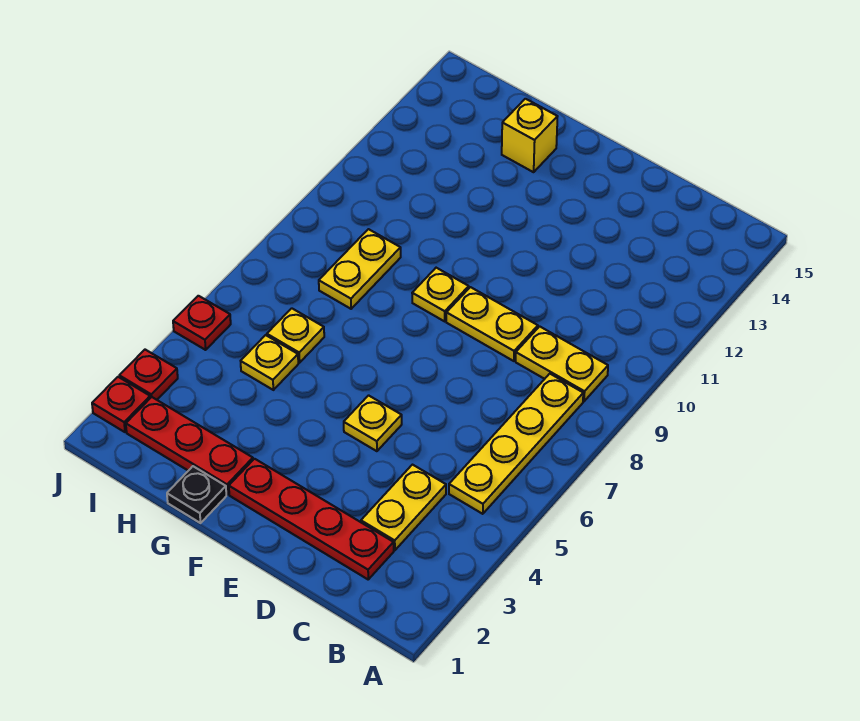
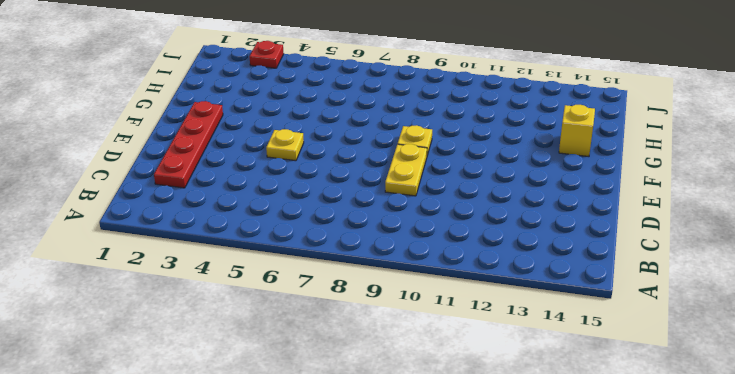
none -> yellow plate B5:B8 level 1
none -> yellow plate B9:C9 level 1
none -> yellow plate C3:C4 level 1

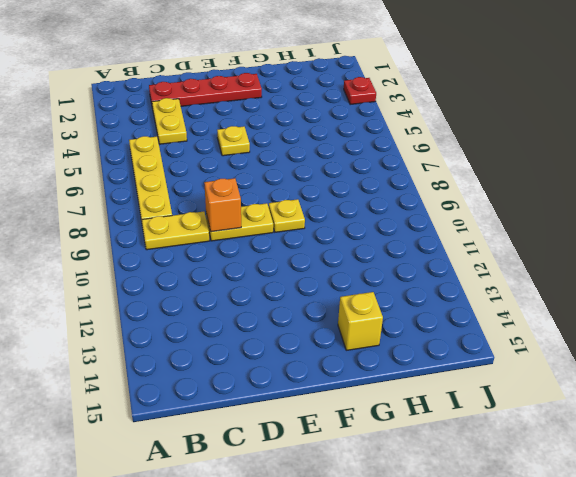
orange brick D9 level 2 -> none
none -> black plate G1 level 1
none -> red plate G2:I2 level 1
none -> yellow plate H5 level 1

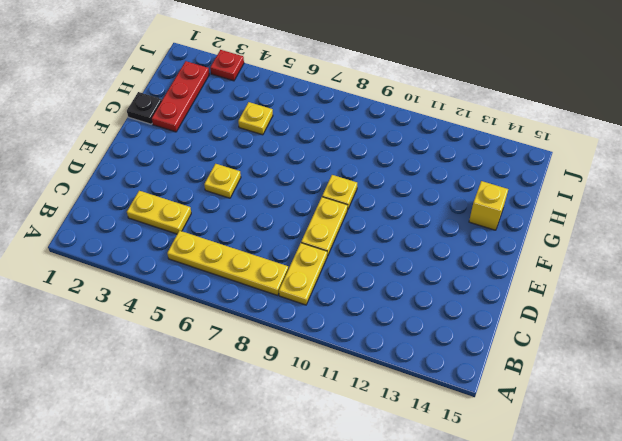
none -> red plate C2:F2 level 1
none -> yellow plate H6 level 1
none -> yellow plate H8:H9 level 1

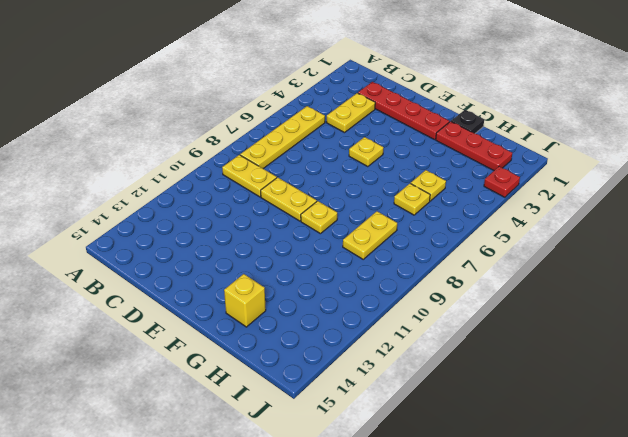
none -> red plate J2 level 1
none -> red plate J5 level 1

